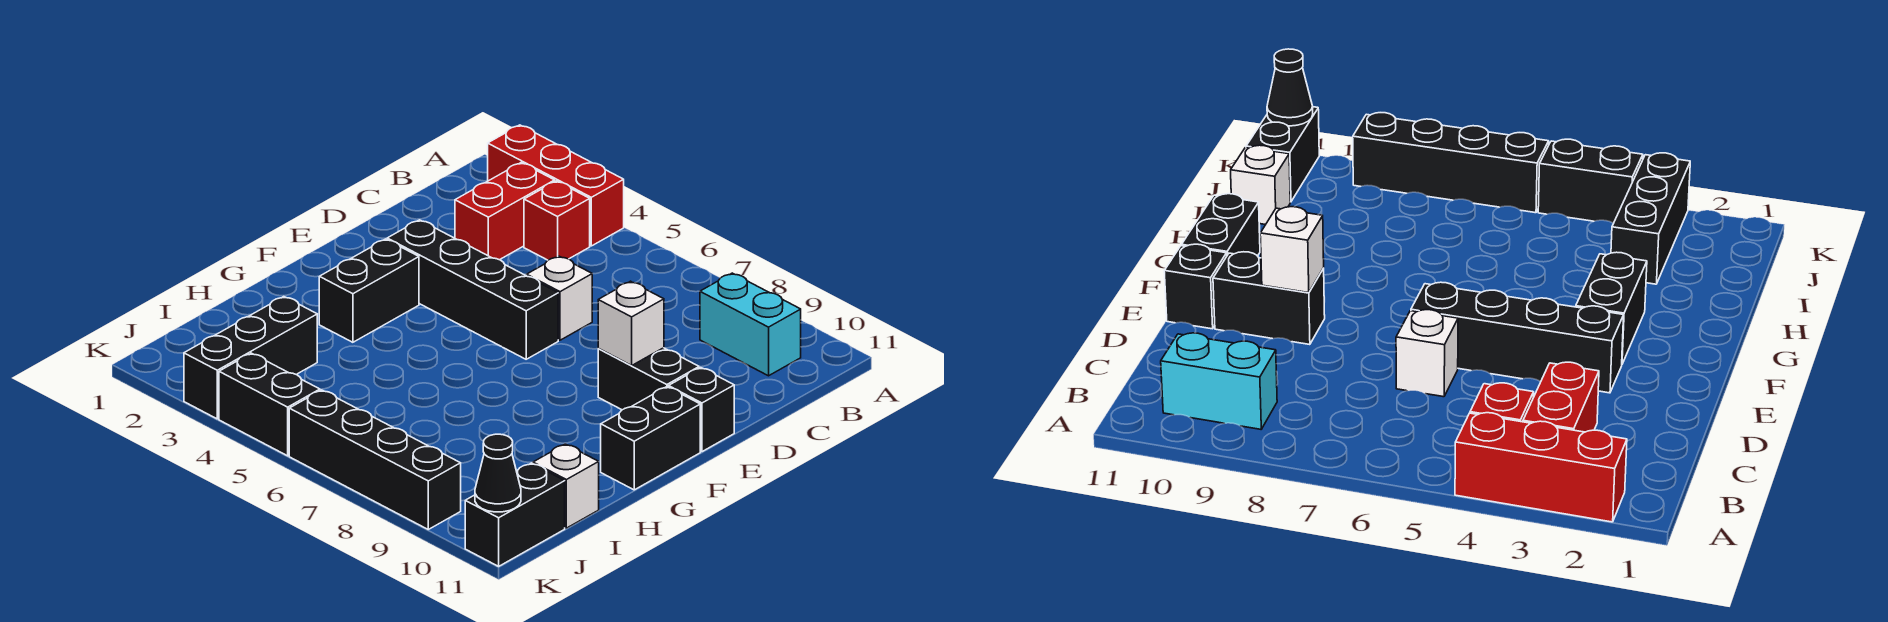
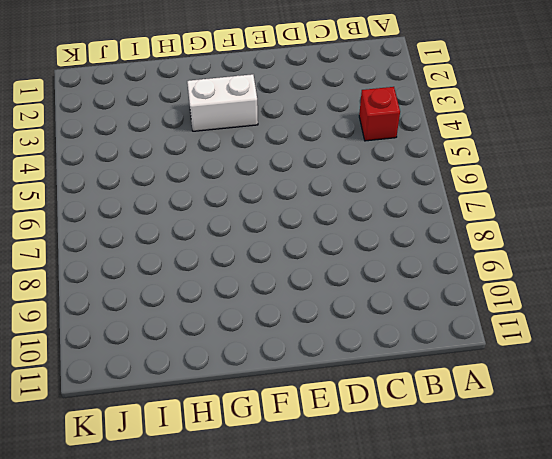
white brick F3:G3 level 1 -> black brick F3:G3 level 1
none -> red brick A2:A4 level 1
none -> red brick B3:C3 level 1
none -> cyan brick B9:B10 level 1

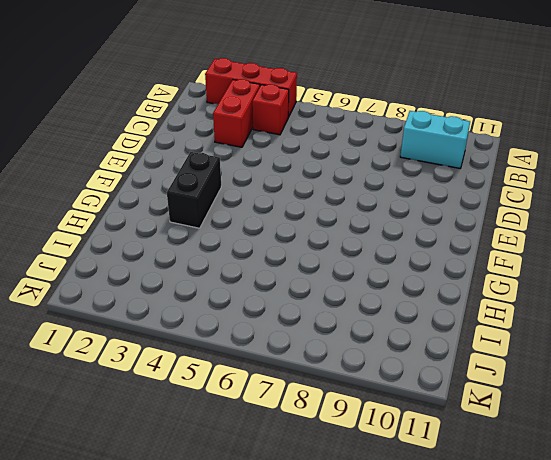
none -> white brick D6 level 1
none -> black brick E3:E6 level 1
none -> black brick E9:E10 level 1

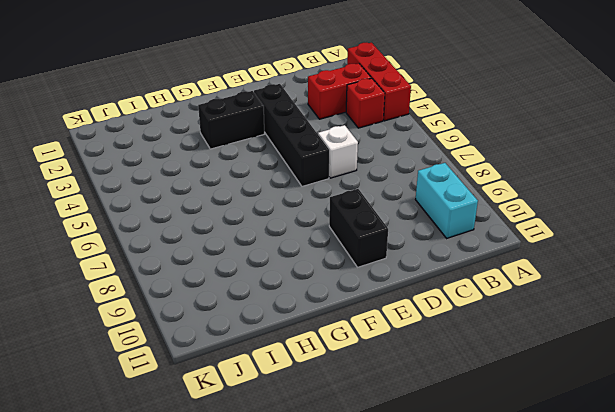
none -> black brick E11 level 1
none -> black brick F11:G11 level 1
none -> black brick I3:K3 level 1

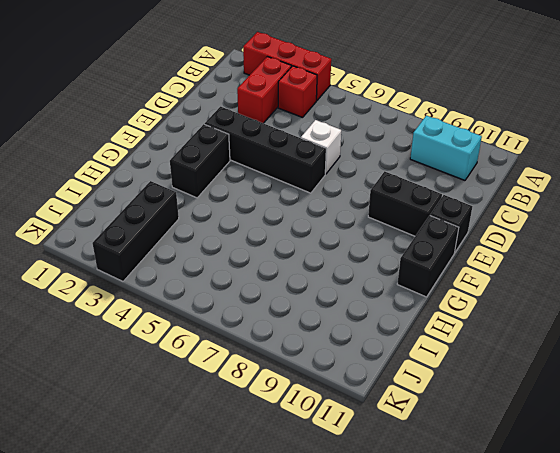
none -> white brick I11 level 1
none -> black brick J11:K11 level 1
none -> black brick K4:K5 level 1

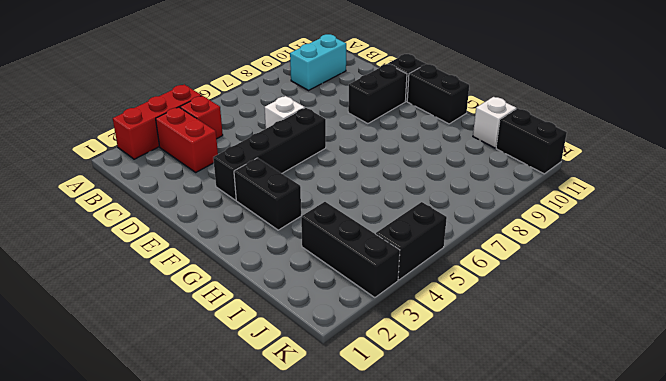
none -> black brick K6:K9 level 1
none -> white brick E9 level 2
none -> black cone K11 level 2

